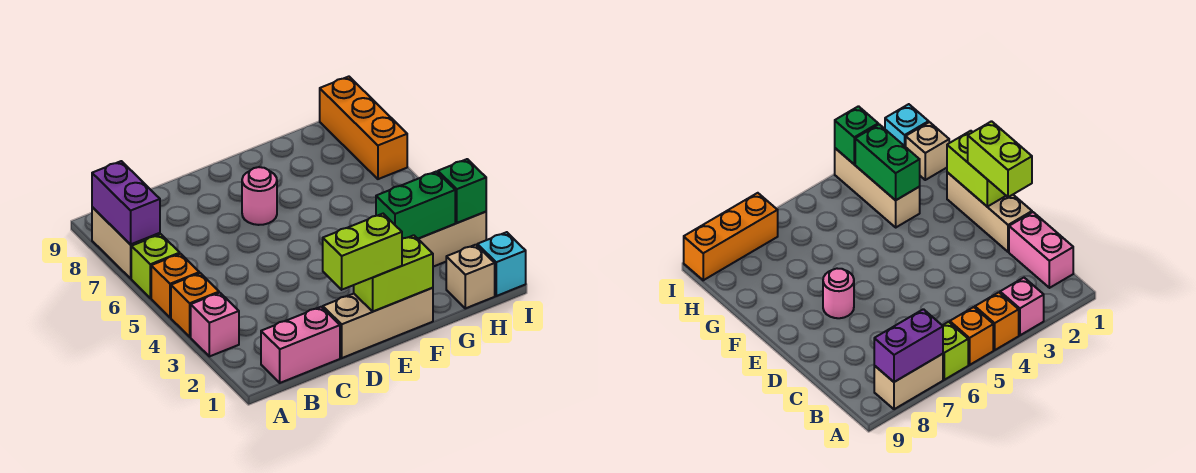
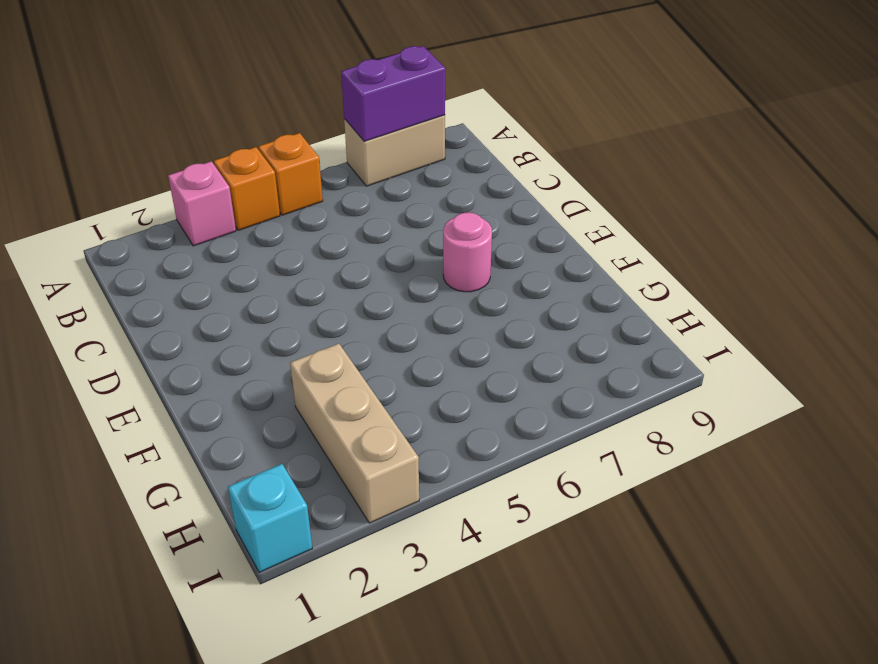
none -> lime brick A6 level 1
none -> pink brick B1:C1 level 1
none -> tan brick D1:F1 level 1

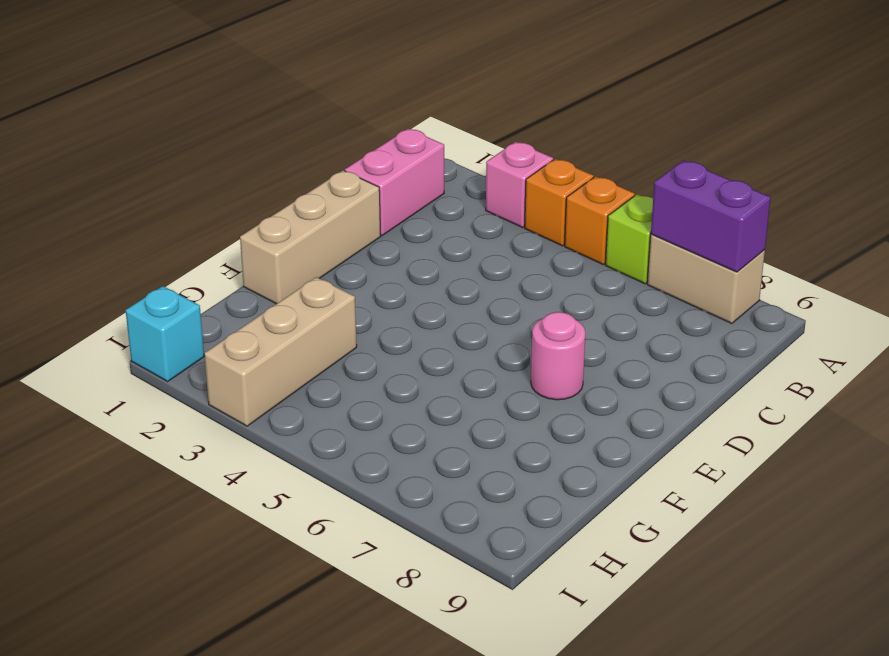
none -> tan brick H1 level 1
none -> orange brick I7:I9 level 1
none -> lime brick E1:F1 level 2

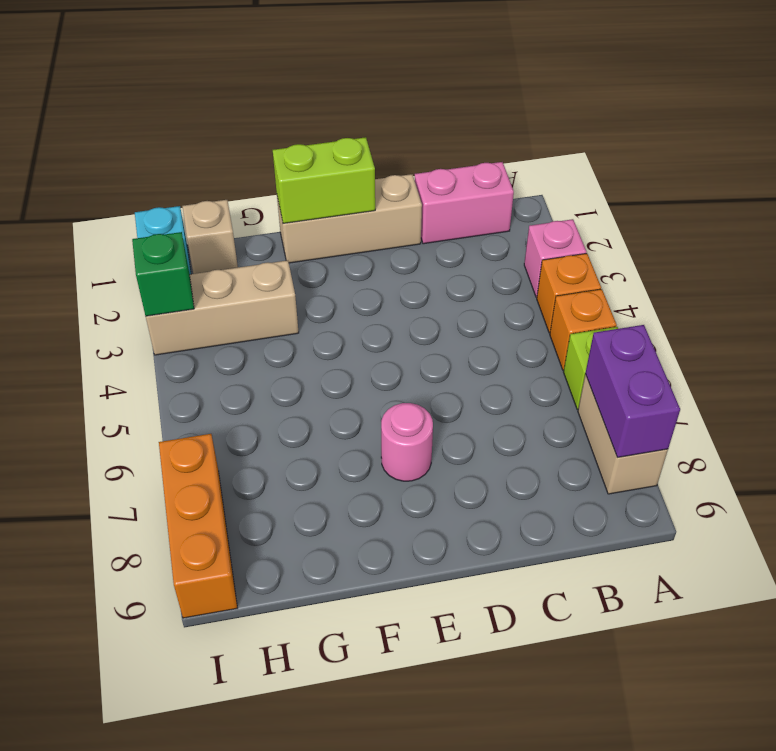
none -> green brick G3:H3 level 2
none -> lime brick D1:E1 level 3

